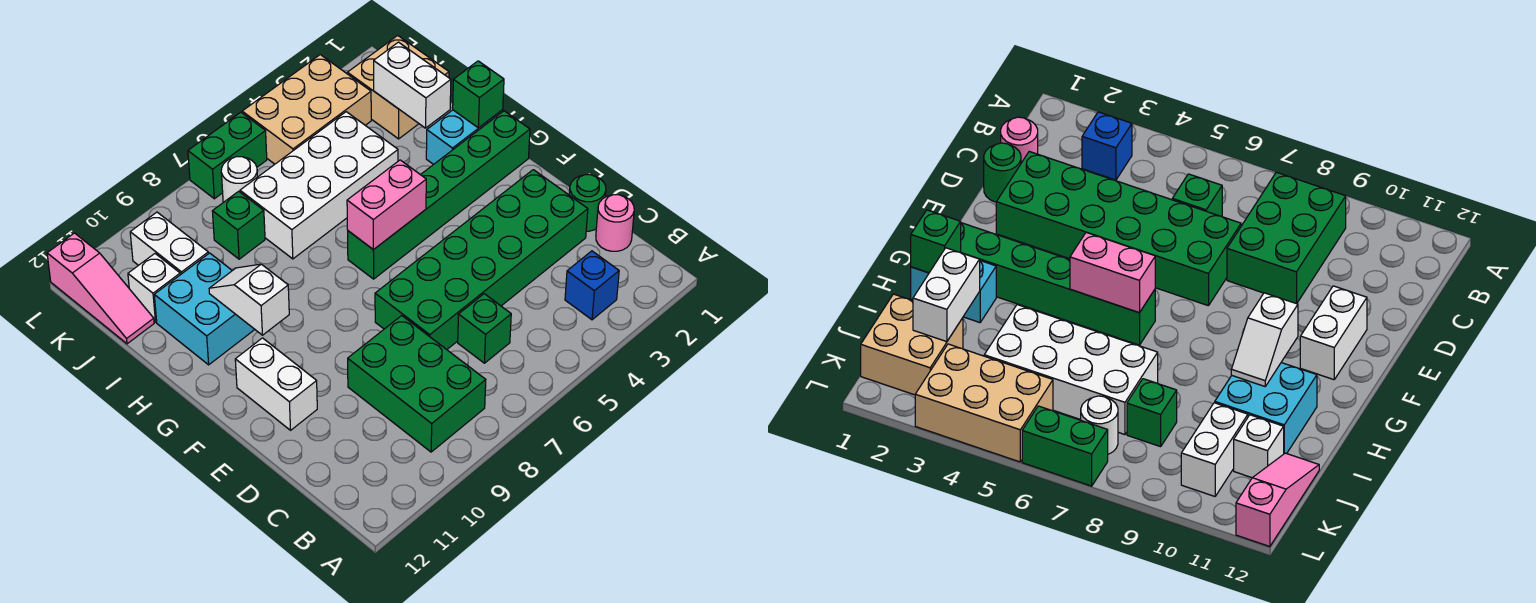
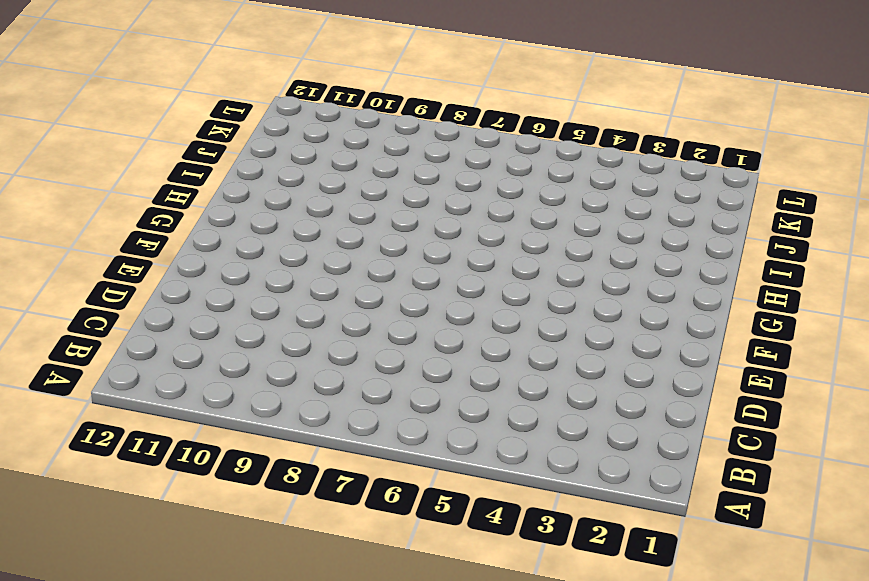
none -> blue brick B3 level 1
none -> green brick B8:D9 level 1
none -> pink round brick C1 level 1

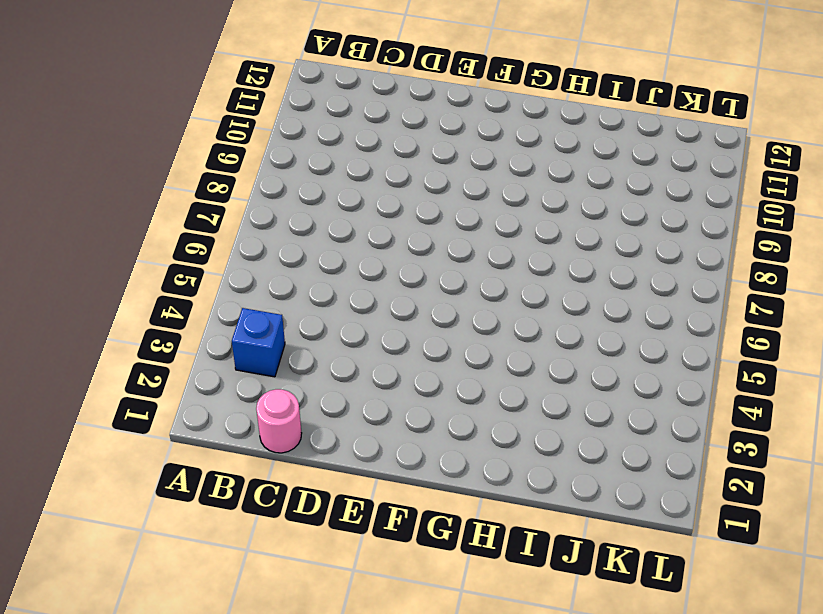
none -> green brick B8:D9 level 1
none -> green brick C6 level 1
none -> green round brick D1 level 1

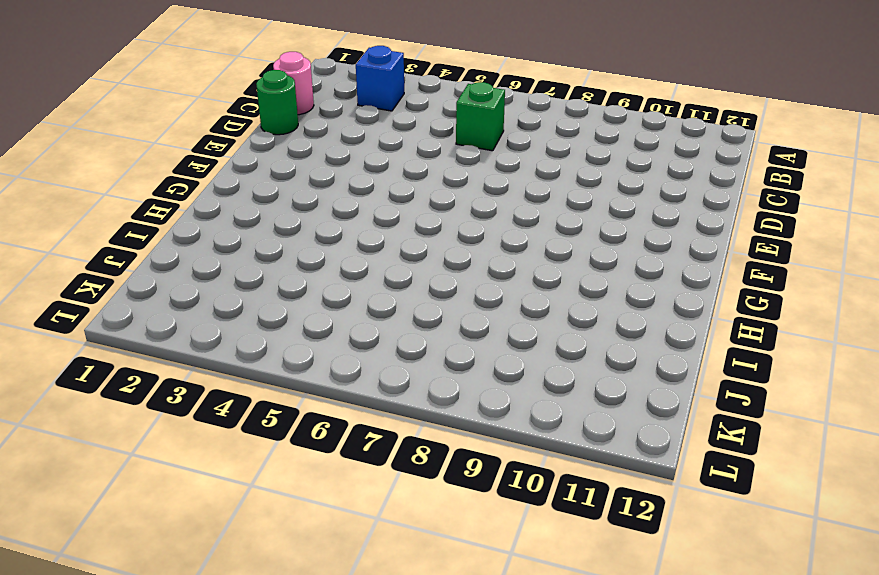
none -> green brick B8:D9 level 1
none -> green brick D2:E7 level 1
none -> white brick E11:F11 level 1

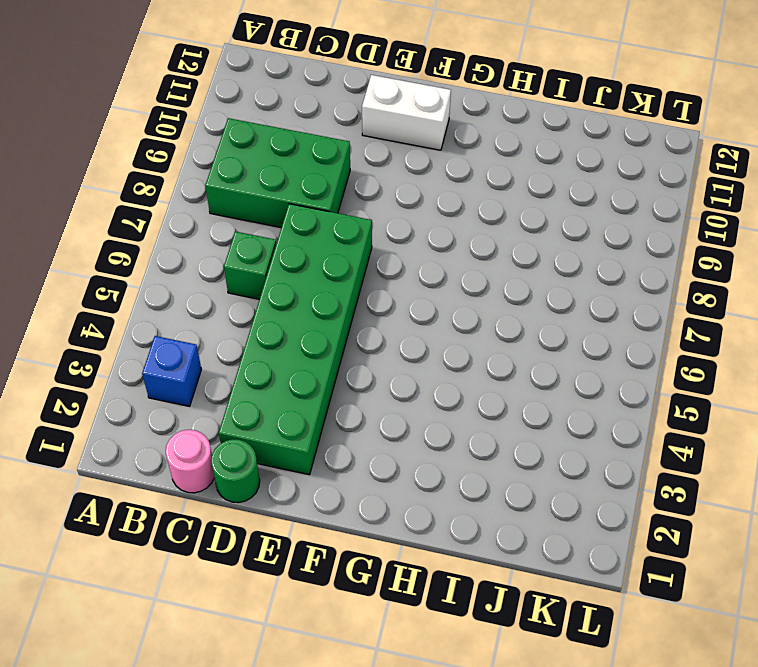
none -> green brick G1:G6 level 1
none -> cyan brick H1:H2 level 1
none -> cyan brick H10:I11 level 1

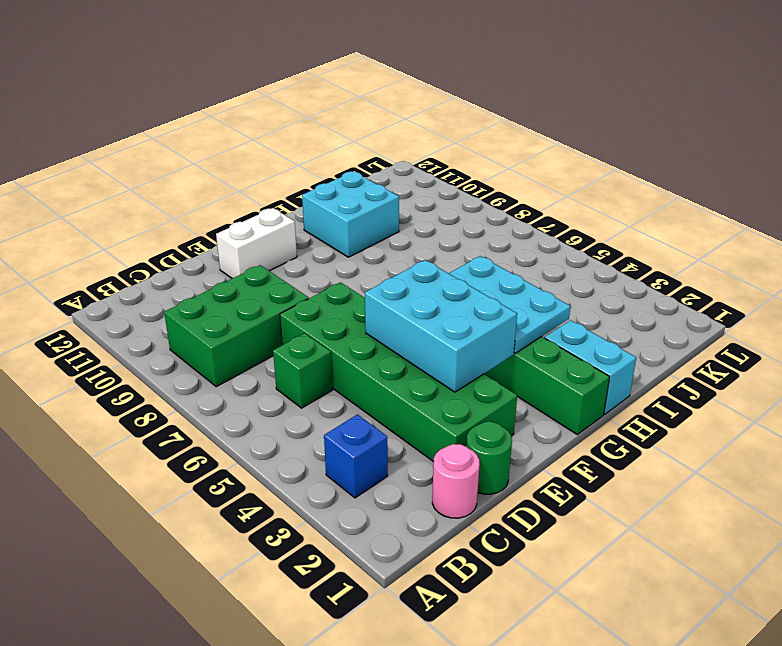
cyan brick E3:F5 level 2 -> none
cyan plate G3:H5 level 2 -> pink brick G5:G6 level 2
none -> white brick I4:J7 level 1
none -> tan brick J1:K2 level 1
none -> green brick J8 level 1

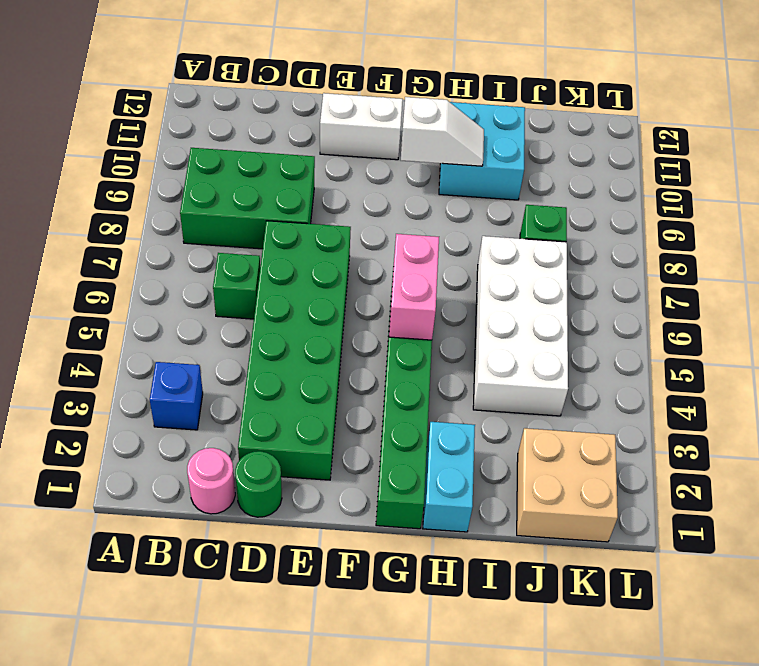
none -> white brick J10:K10 level 1
none -> white brick J11 level 1
none -> pink slope J12:L12 level 1 top L

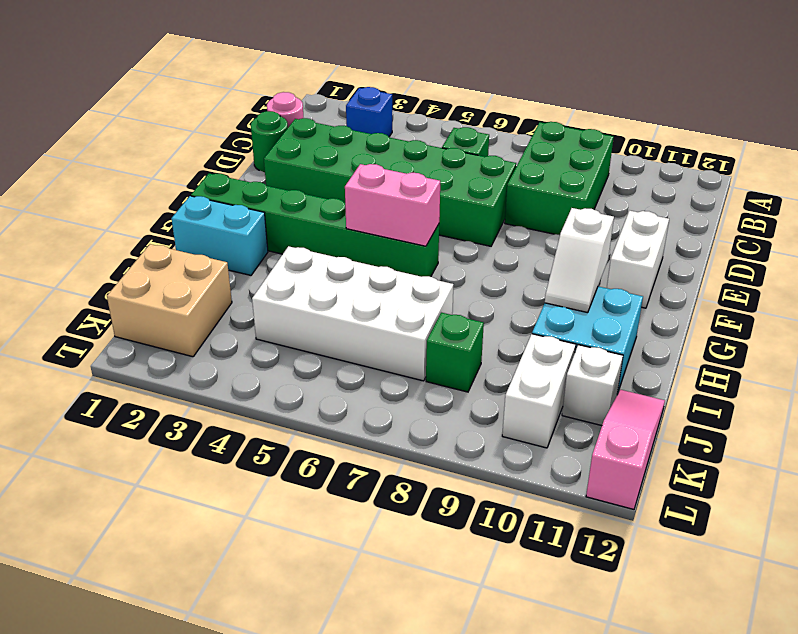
none -> tan brick K3:L5 level 1
none -> white round brick K7 level 1
none -> green brick L6:L7 level 1

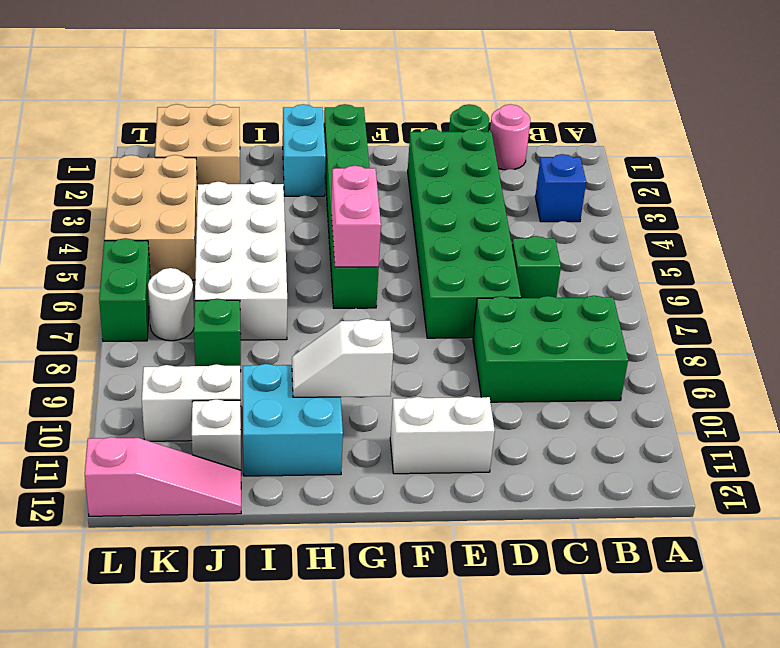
none -> green brick H1 level 2
none -> white brick I2:J2 level 2

